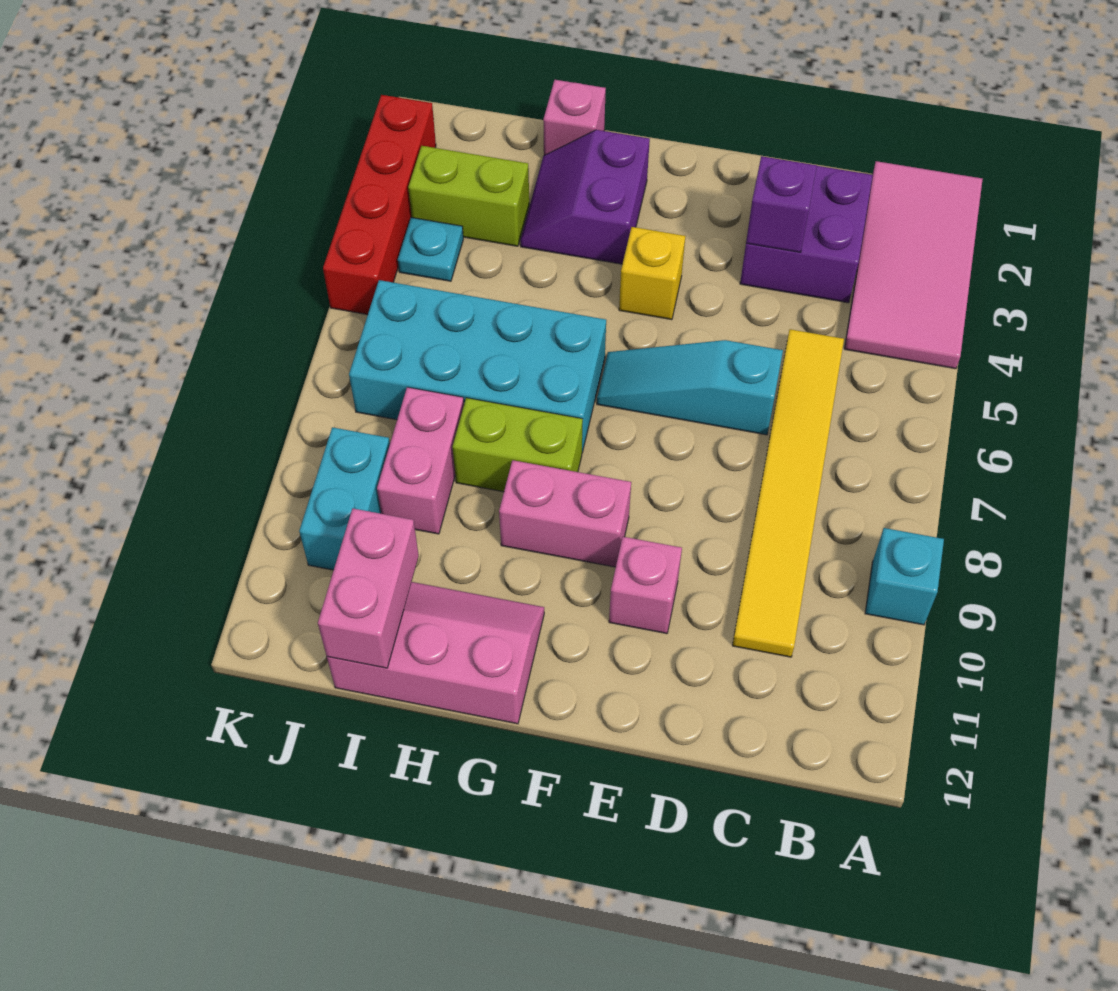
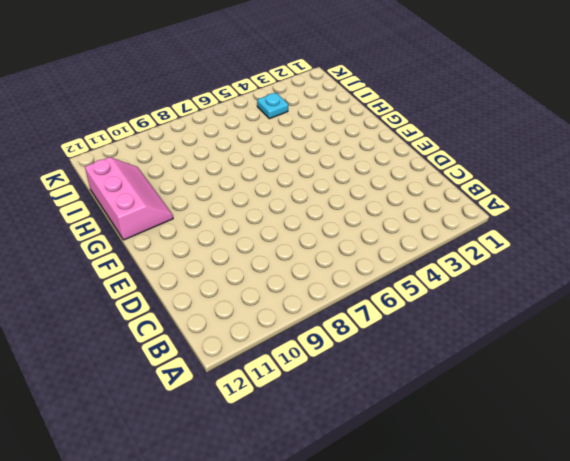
none -> pink tile A1:B4 level 1
none -> cyan brick A9 level 1
none -> purple brick C2:D3 level 1

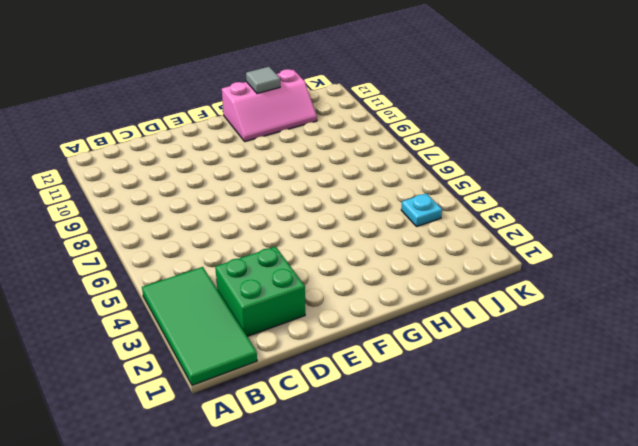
green tile A1:B4 level 1 -> pink tile A1:B4 level 1
green brick C2:D3 level 1 -> purple brick C2:D3 level 1
grey tile H12 level 2 -> none
none -> cyan brick A9 level 1
none -> yellow tile C5:C10 level 1
none -> cyan slope D6:F6 level 1 top D

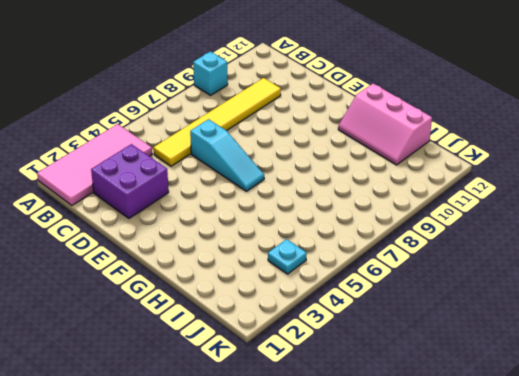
none -> pink brick E10 level 1
none -> yellow brick F4 level 1
none -> pink brick F9:G9 level 1

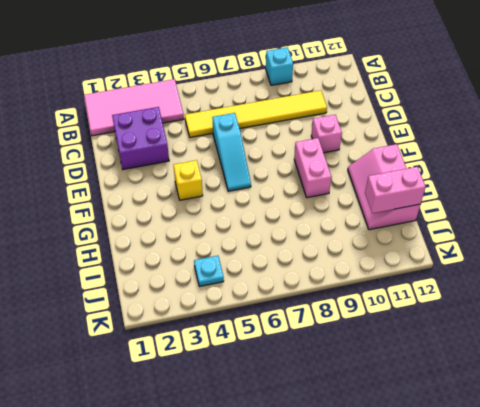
none -> purple slope G2:H3 level 1 top G
none -> cyan brick G6:J7 level 1
none -> lime brick G8:H8 level 1

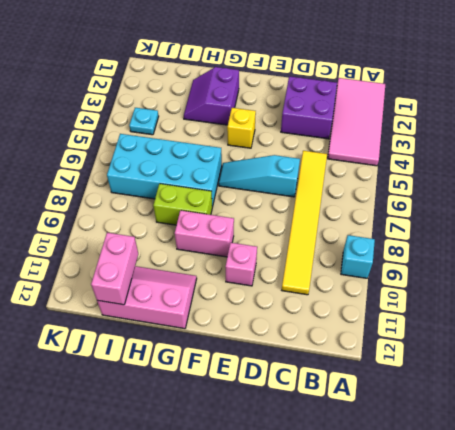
none -> pink brick H1 level 1
none -> lime brick I3:J3 level 1
none -> pink brick I8:I9 level 1

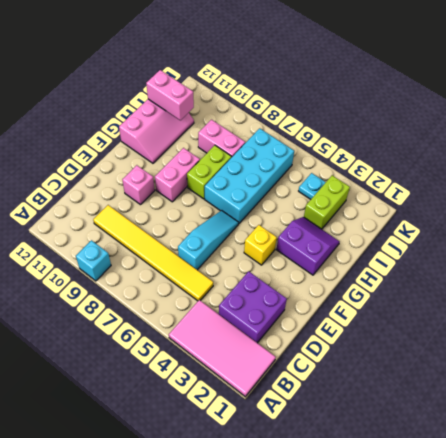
none -> pink brick H1 level 1
none -> cyan brick J9:J10 level 1
none -> red brick K2:K5 level 1

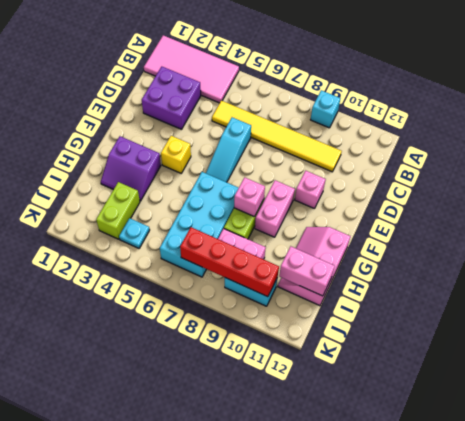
pink brick G8 level 2 -> pink brick H1 level 1
red brick J7:J10 level 2 -> red brick K2:K5 level 1
none -> purple brick D3 level 2

